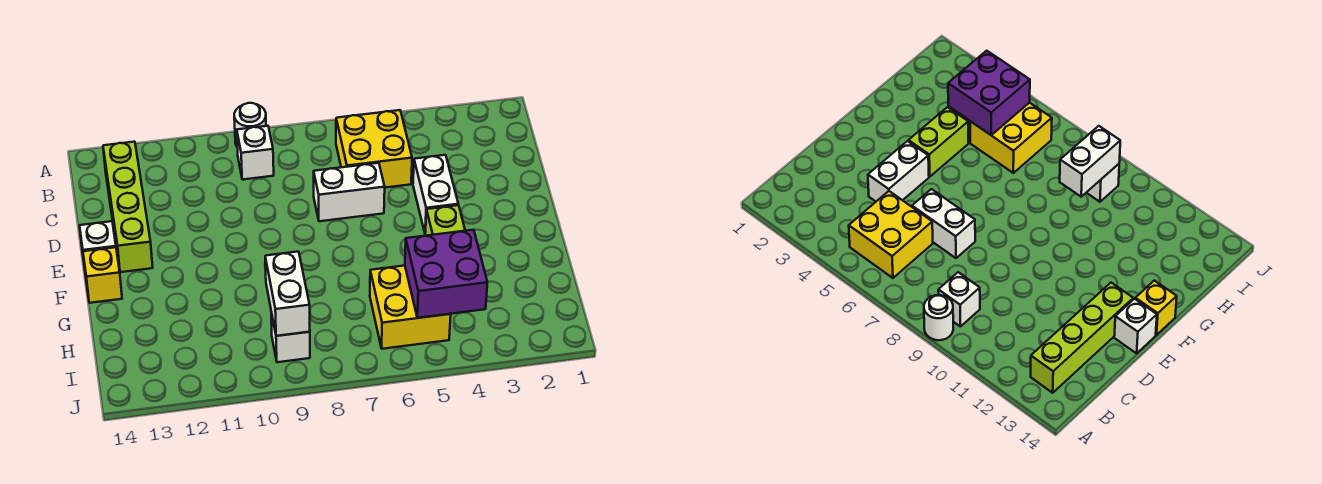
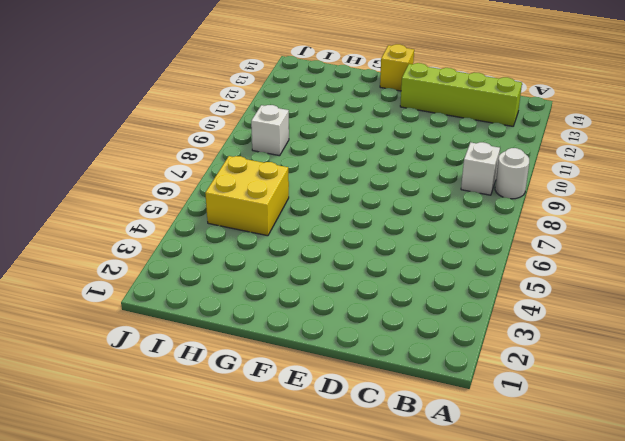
none -> yellow brick B5:C6 level 1
none -> white brick D4:E4 level 1
none -> white brick D6:D7 level 1

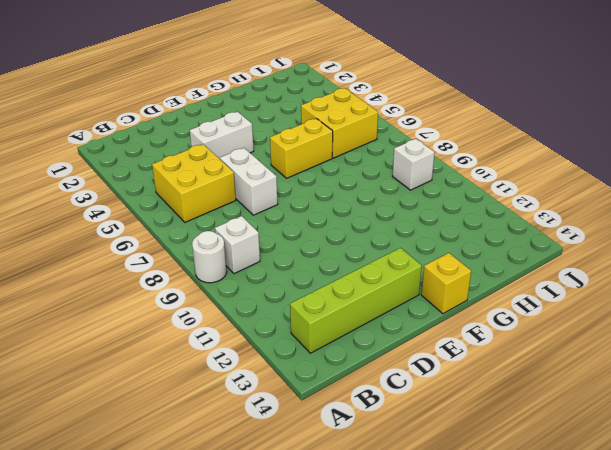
yellow brick F6:G6 level 1 -> none
none -> white brick E14 level 1
none -> lime brick F4:G4 level 1
none -> purple brick H4:I5 level 2

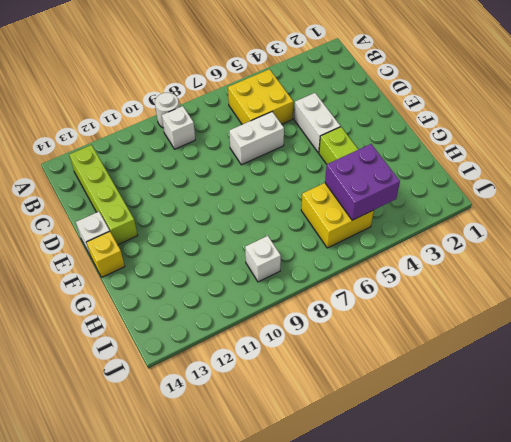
none -> white brick H9:I9 level 2

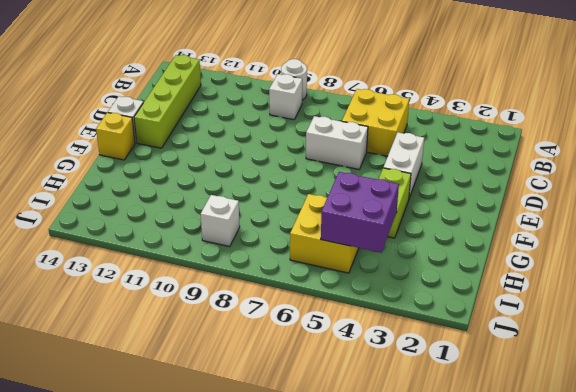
none -> white brick H9:I9 level 2

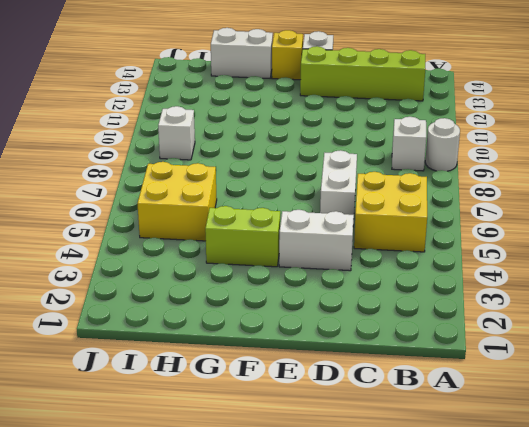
white brick G14:H14 level 1 -> white brick H9:I9 level 2
none -> purple brick H4:I5 level 2

